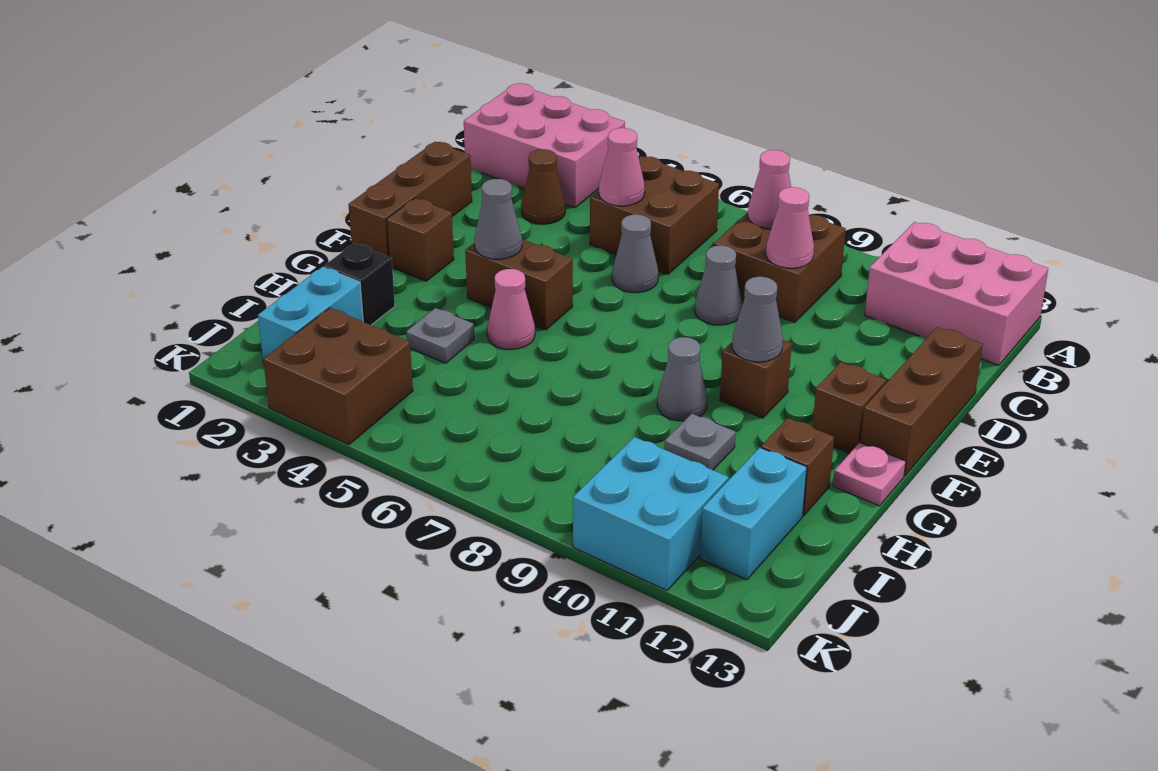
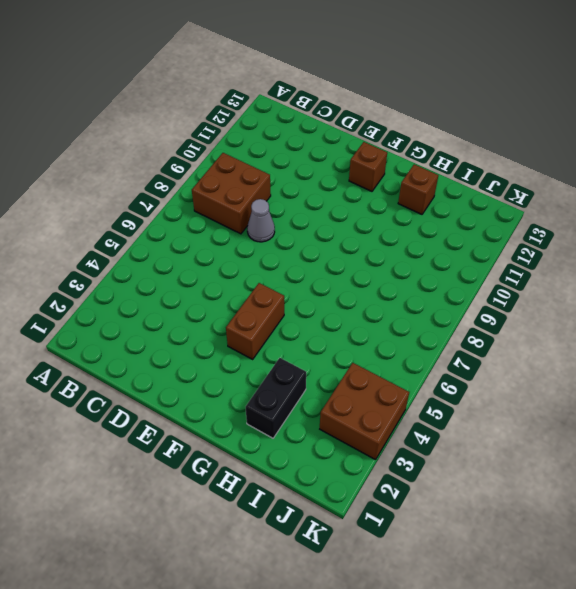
black brick H2:H3 level 1 -> black brick H2 level 1
none -> pink brick A1:B3 level 1
none -> pink brick A11:B13 level 1
none -> brown brick B5:C6 level 1

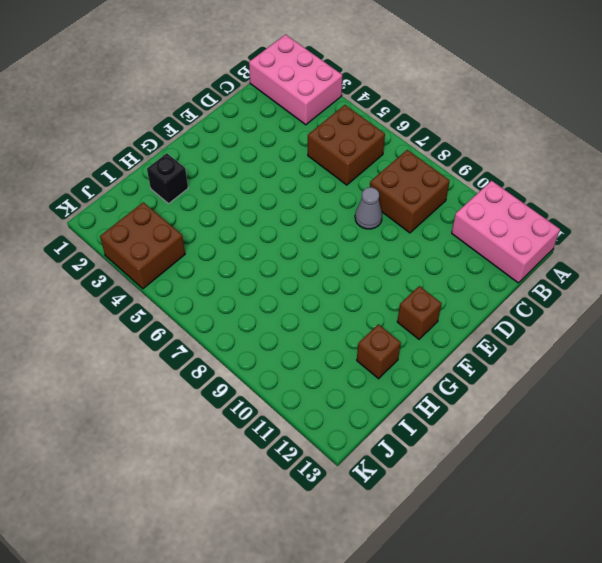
none -> brown cone C3 level 1
none -> brown brick D1:F1 level 1
none -> grey cone D6 level 1

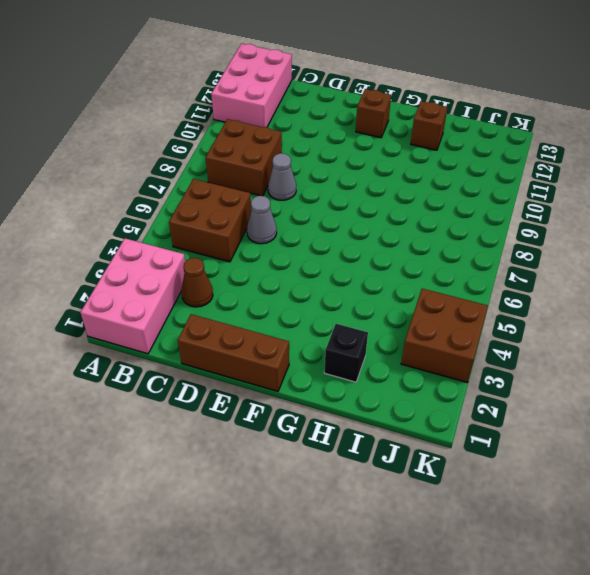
none -> brown brick D13:F13 level 1
none -> brown brick F2 level 1
none -> brown brick F4:F5 level 1

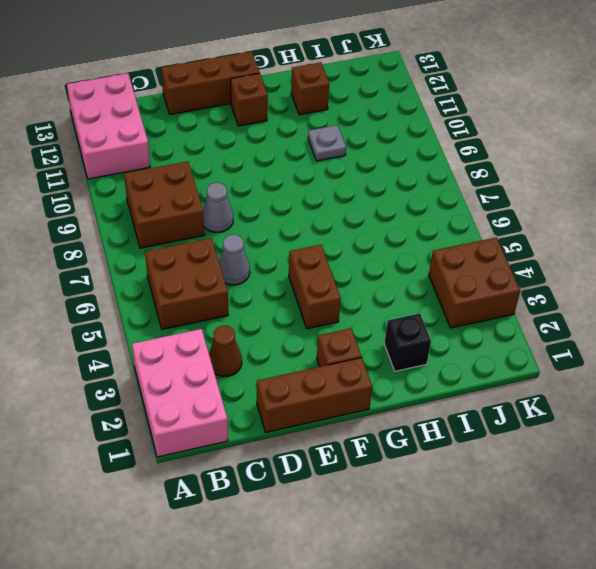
none -> brown brick F10 level 1
none -> pink cone G5 level 1
none -> grey cone G9 level 1

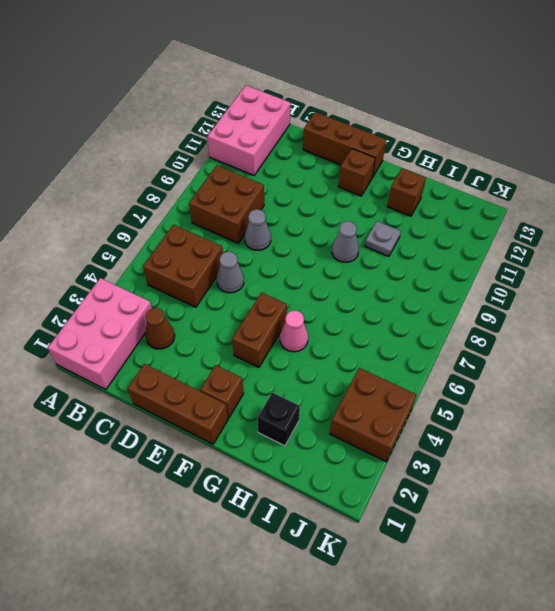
none -> brown brick F10 level 1
none -> pink plate G13 level 1
none -> grey plate H4 level 1

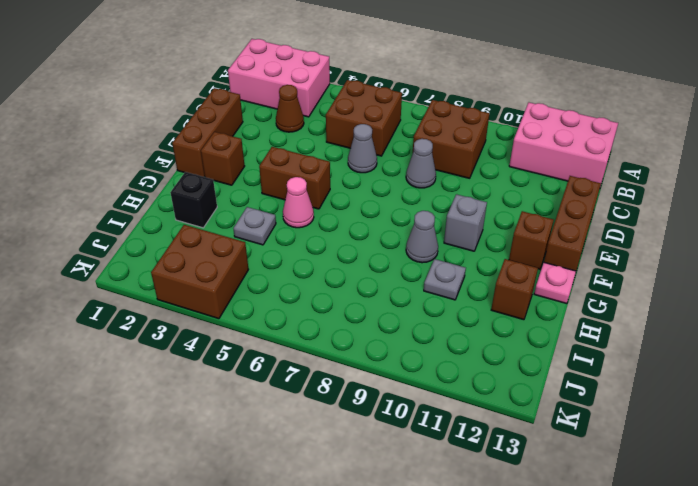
grey brick F10 level 1 -> brown brick F10 level 1
none -> cyan brick I2:J2 level 1
none -> cyan brick I12:J12 level 1
none -> cyan brick J10:K11 level 1

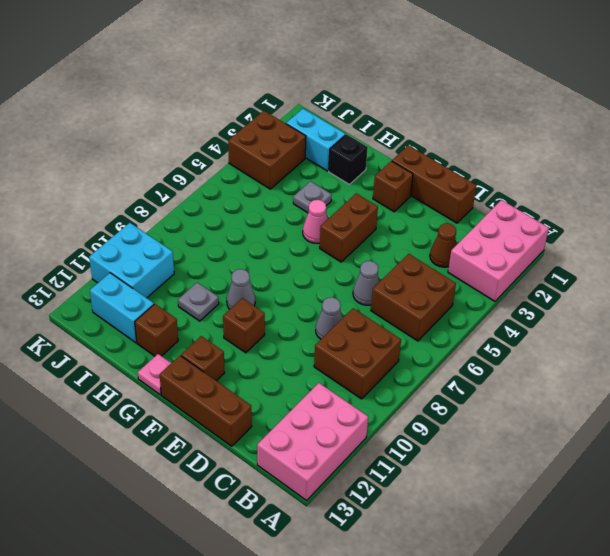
none -> pink cone B8 level 2
none -> pink cone C5 level 2
none -> pink cone C9 level 2

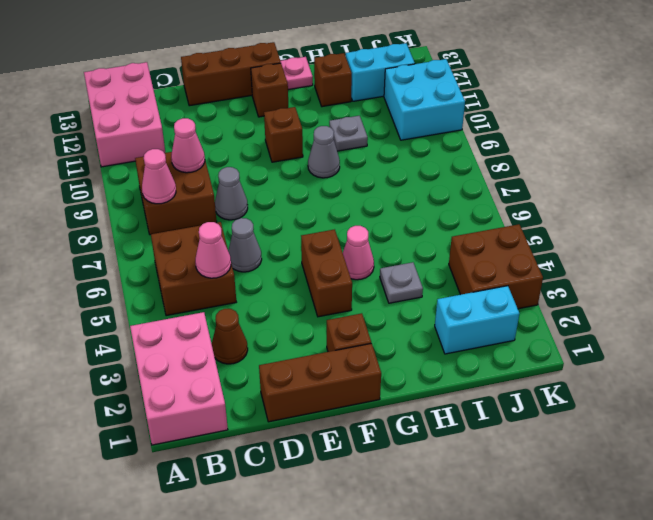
none -> black brick H2 level 1
none -> grey cone F4 level 2
none -> grey cone F10 level 2

